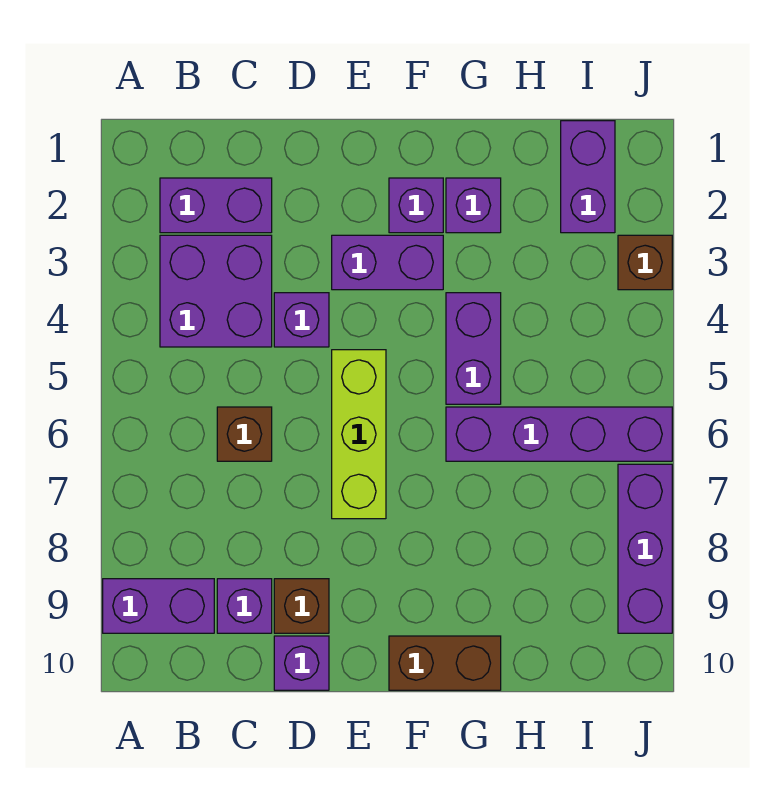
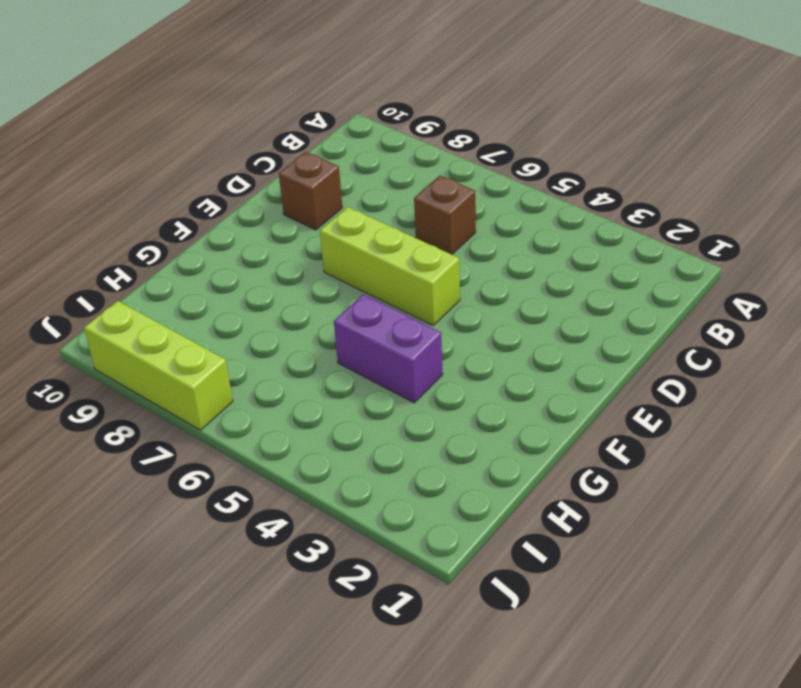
lime brick J7:J9 level 1 -> purple brick J7:J9 level 1
none -> purple brick A9:B9 level 1
none -> purple brick B2:C2 level 1
none -> purple brick B3:C4 level 1

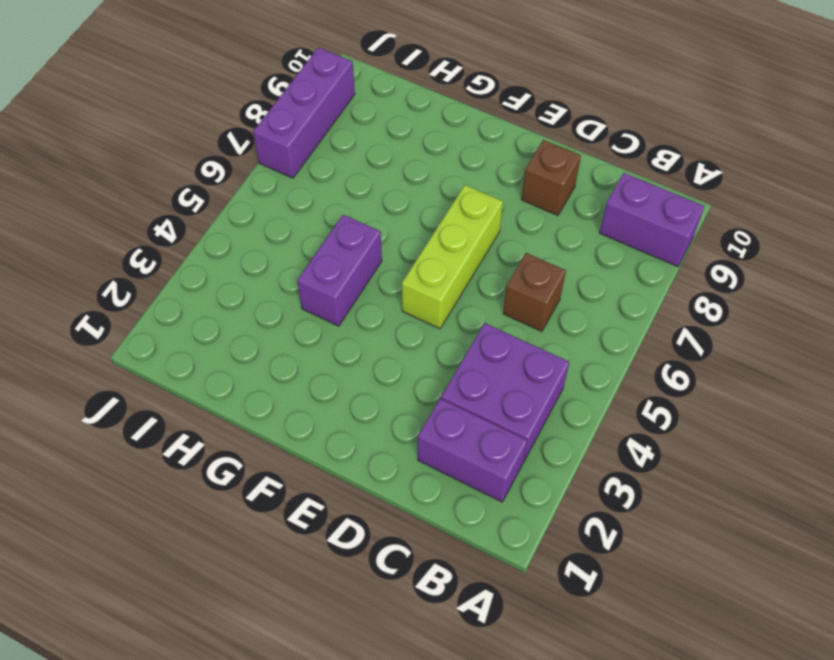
none -> purple brick C9 level 1
none -> purple brick D4 level 1
none -> purple brick D10 level 1

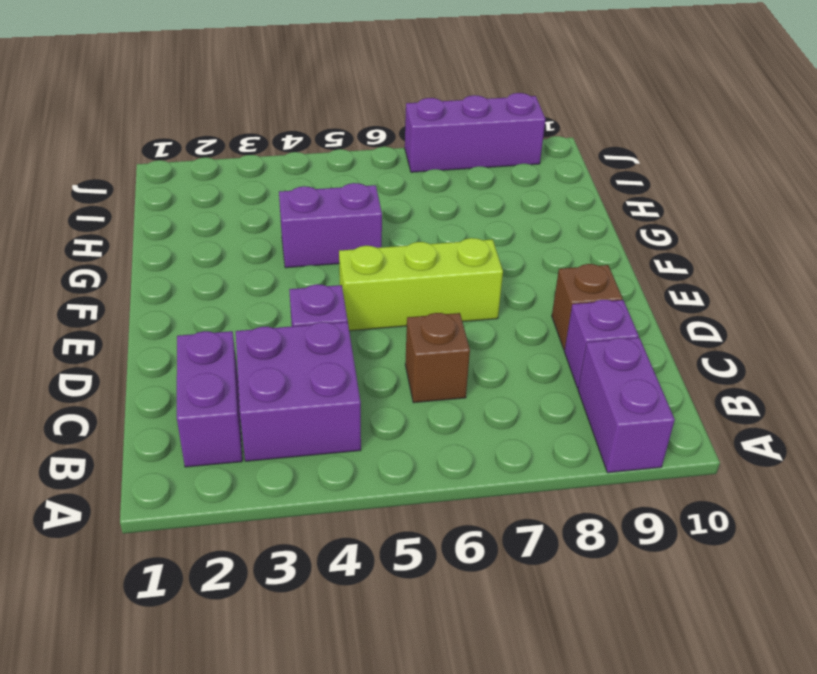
none -> purple brick D10 level 1
none -> purple brick E3:F3 level 1
none -> purple brick F2 level 1

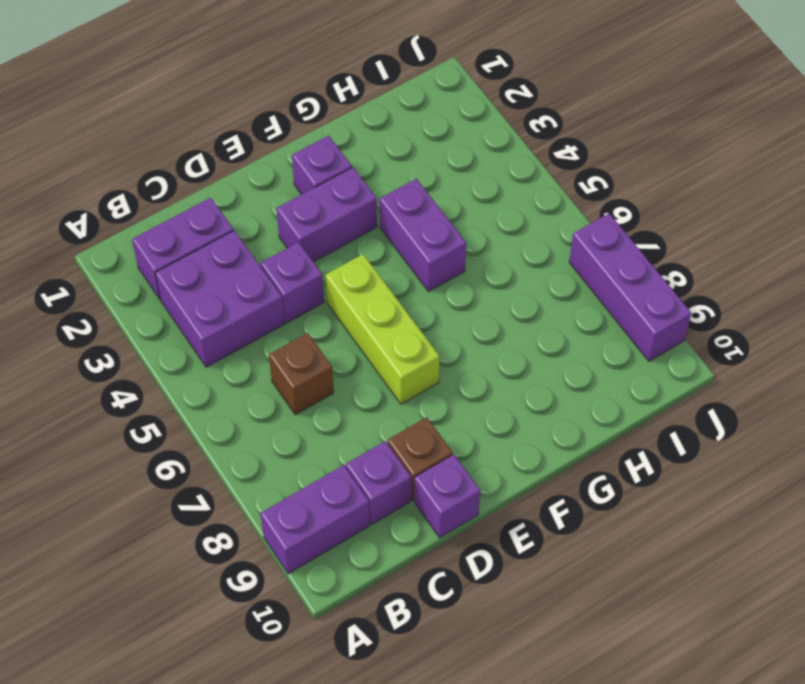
none -> brown brick F10:G10 level 1
none -> purple brick G2 level 1
none -> purple brick G6:J6 level 1

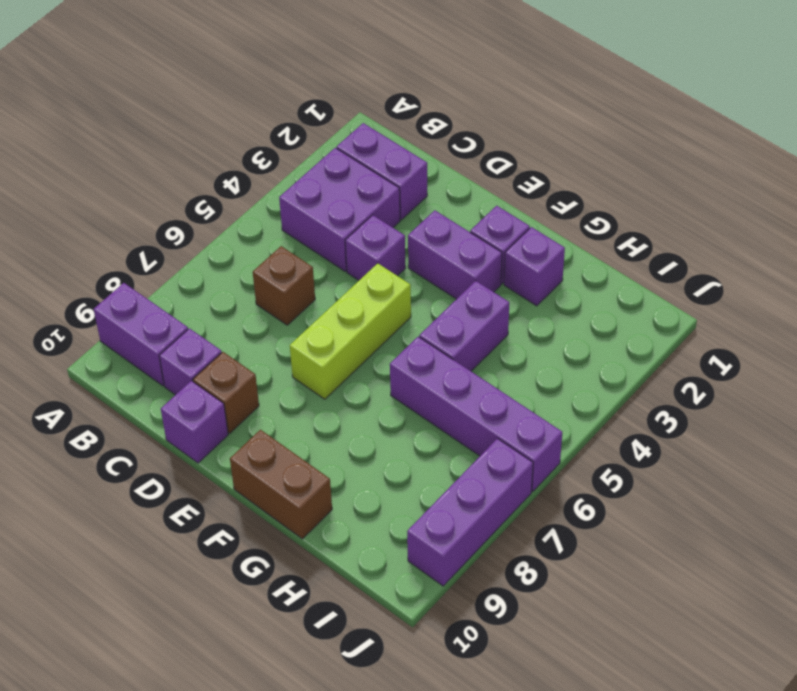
none -> purple brick I1:I2 level 1
none -> brown brick J3 level 1

